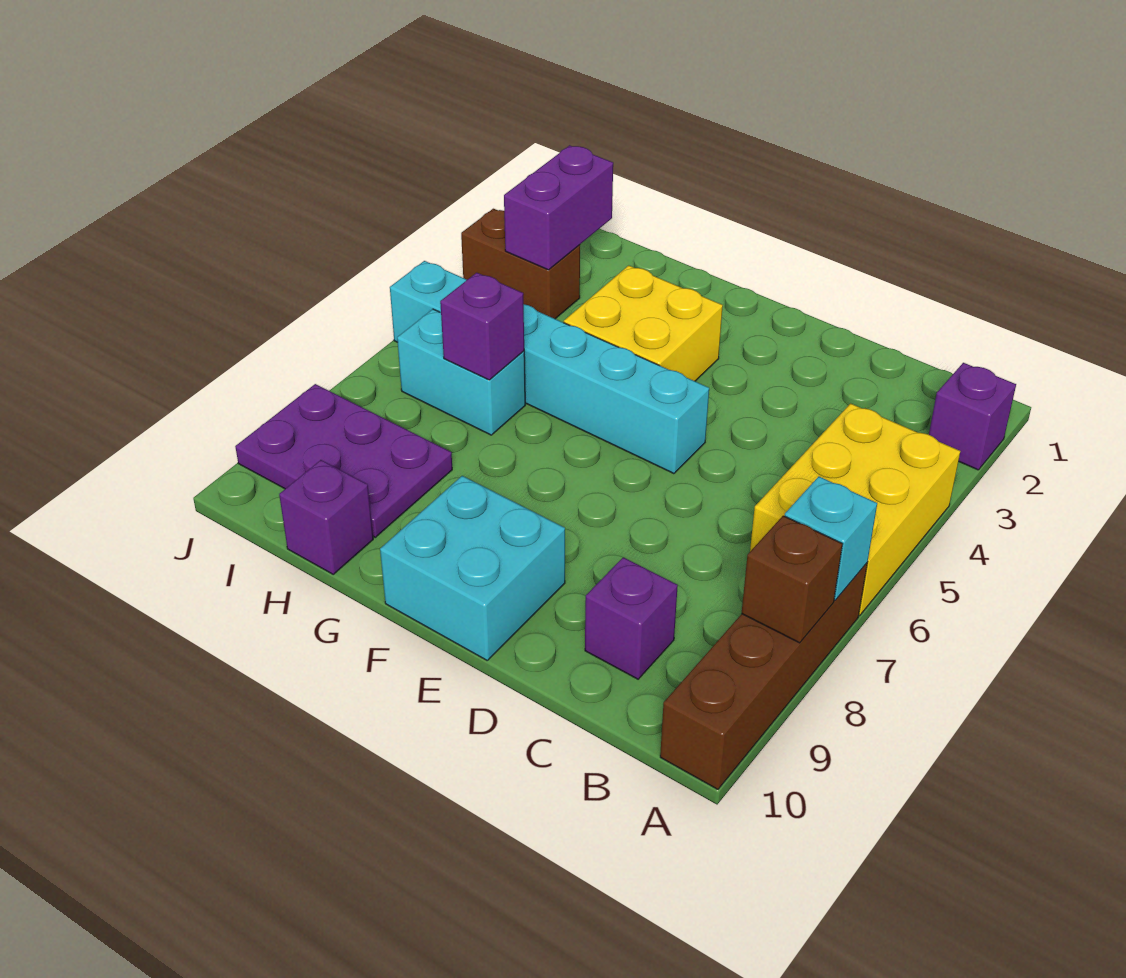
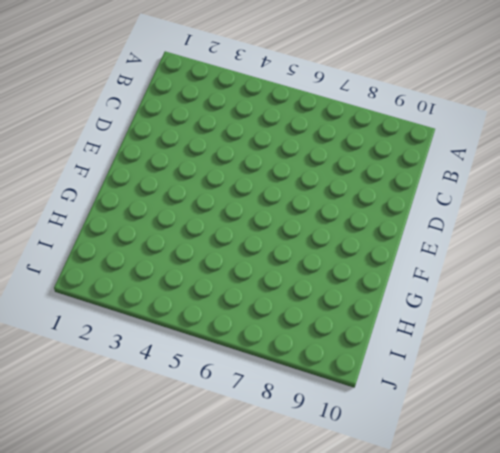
none -> purple brick A2 level 1
none -> yellow brick A4:B6 level 1
none -> brown brick A7:A10 level 1

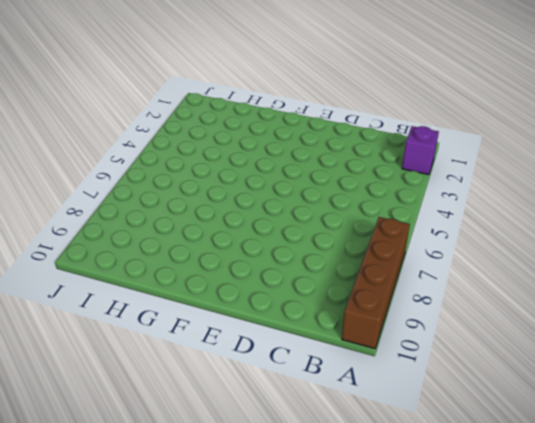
none -> yellow brick A4:B6 level 1
none -> purple brick C9 level 1
none -> cyan brick E5:J5 level 1

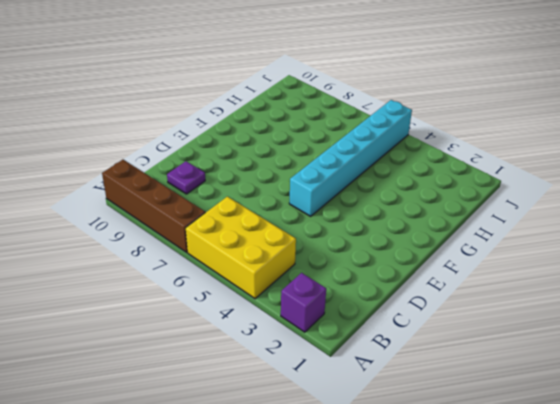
purple plate C9 level 1 -> purple brick C9 level 1
none -> cyan brick E9:F10 level 1
none -> yellow brick F3:G4 level 1
none -> cyan brick H6:I6 level 1

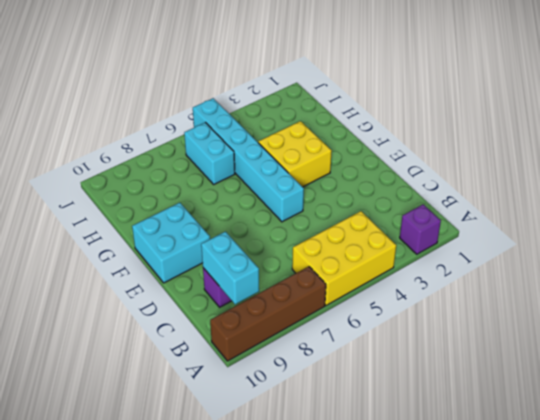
cyan brick B9:C9 level 2 -> none
none -> purple plate H8:J9 level 1
none -> purple brick H10 level 1
none -> brown brick I3:J3 level 1

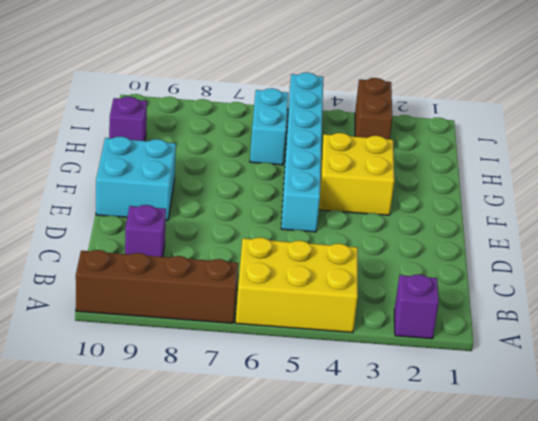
none -> purple plate H8:J9 level 1
none -> cyan brick A7 level 2
none -> brown brick A8 level 2

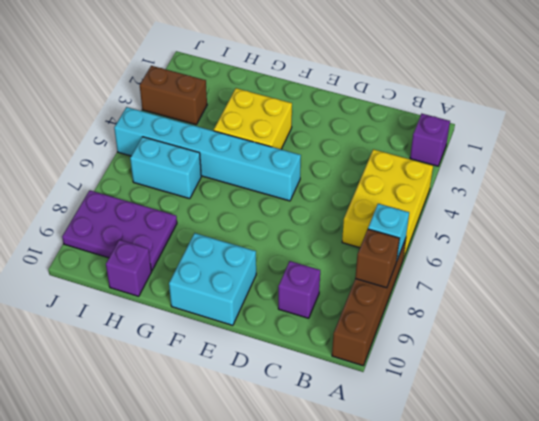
none -> purple brick H6 level 2
none -> purple brick I2:I3 level 2

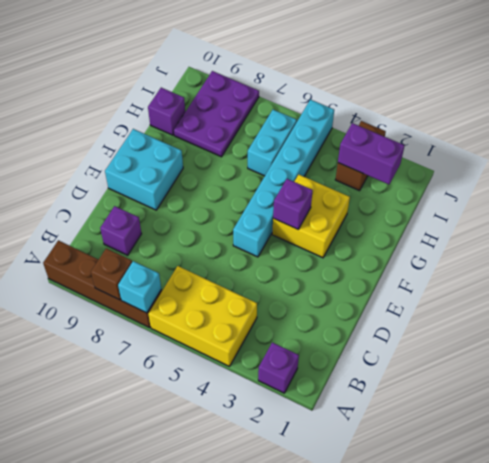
purple brick F4 level 2 -> purple brick H6 level 2

